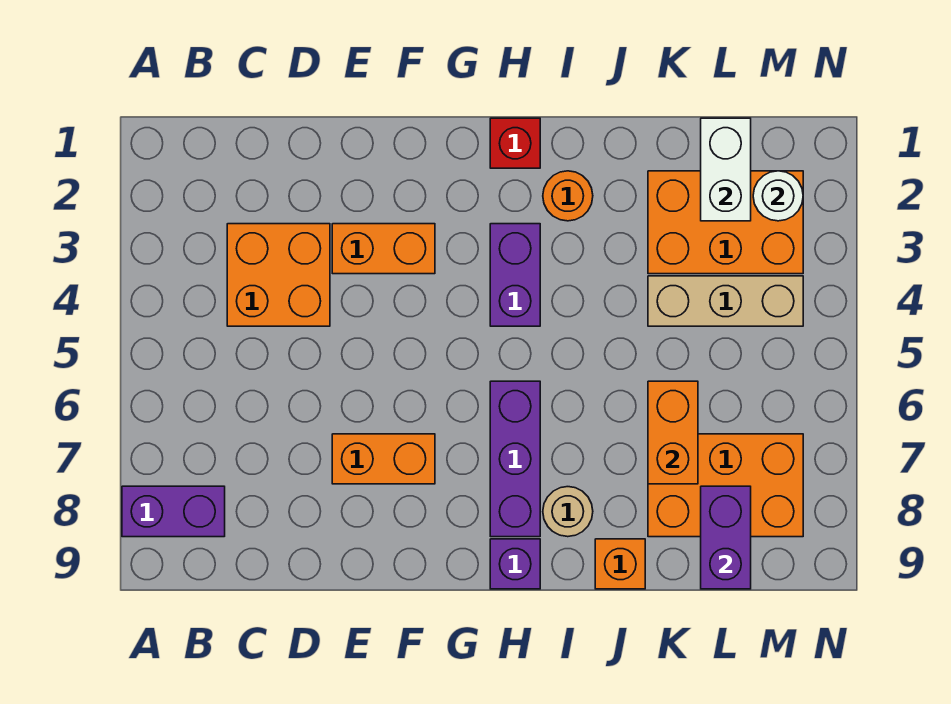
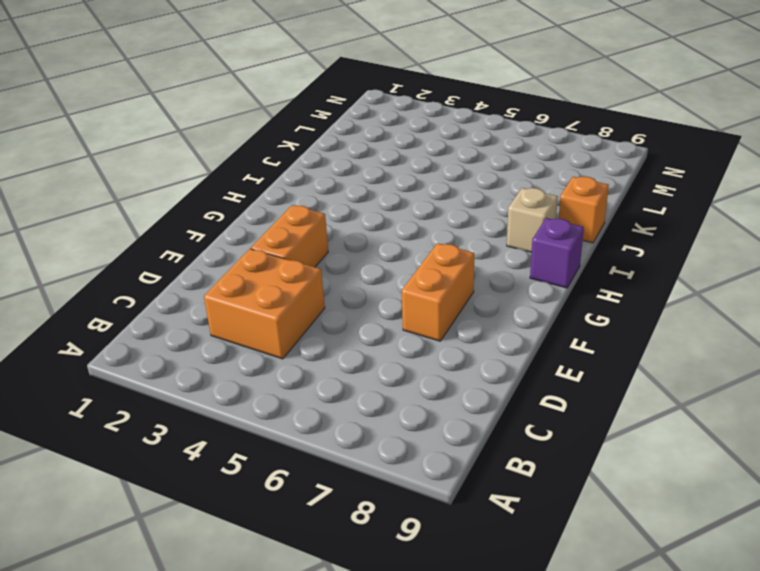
tan brick I8 level 1 -> tan round brick I8 level 1
none -> purple brick A8:B8 level 1
none -> red brick H1 level 1
none -> purple brick H3:H4 level 1

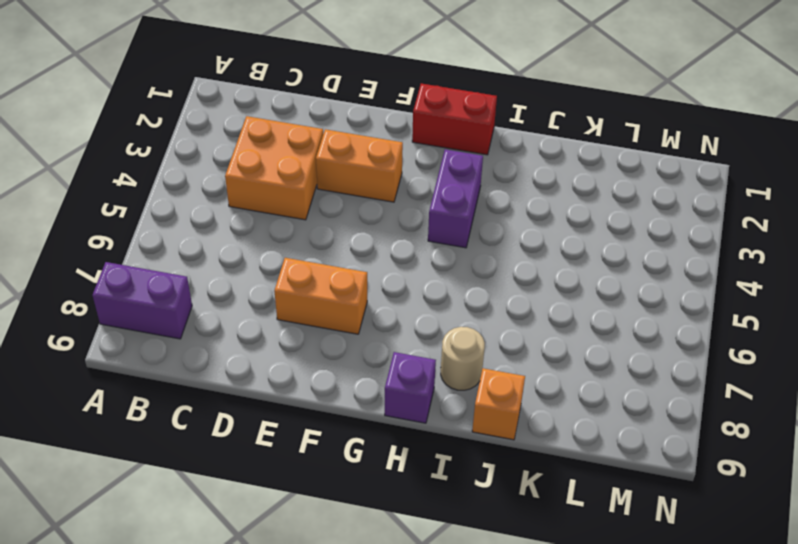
red brick G1:H1 level 1 -> red brick H1 level 1
none -> purple brick H6:H8 level 1
none -> orange round brick I2 level 1
none -> orange brick K2:M3 level 1

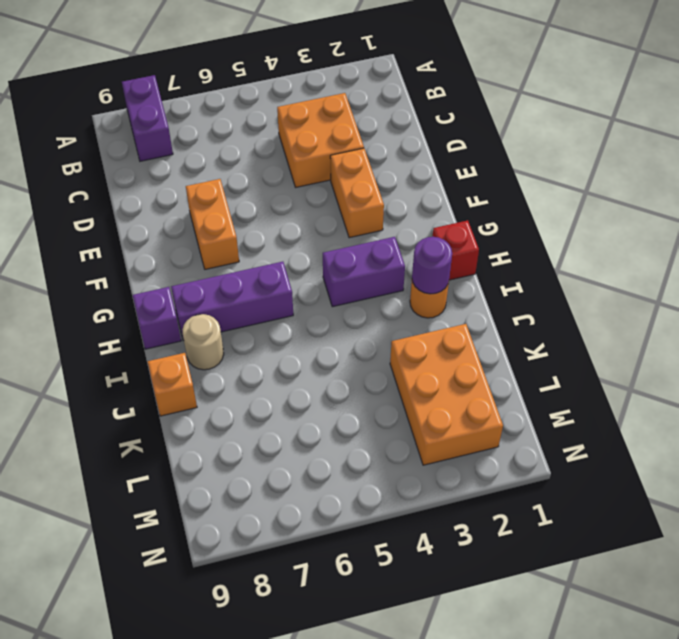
purple round brick I2 level 2 -> none
none -> tan brick K4:M4 level 1
none -> orange brick K7:M8 level 1
none -> orange brick K6:K7 level 2

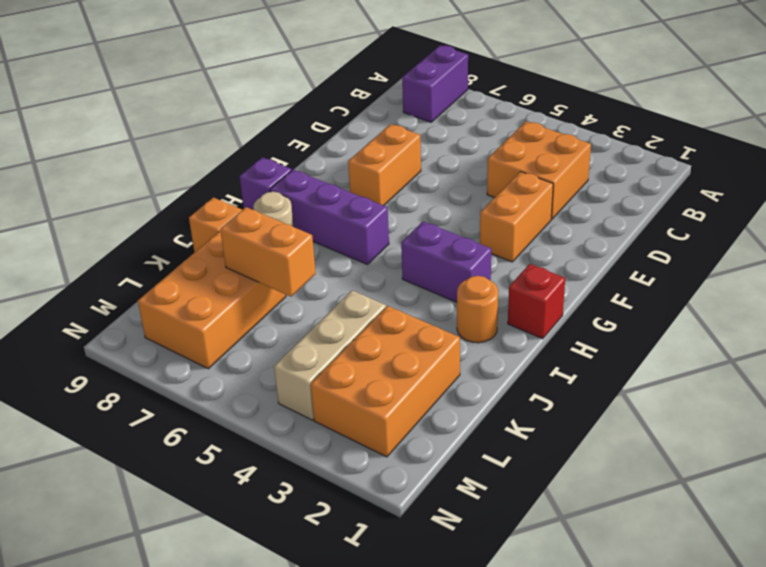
none -> white brick L1:L2 level 2
none -> purple brick L8:L9 level 2
none -> white round brick M2 level 2

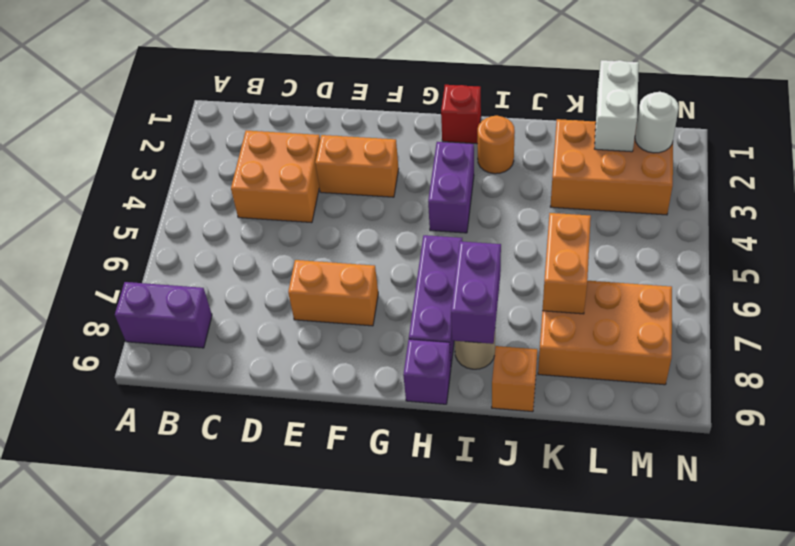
purple brick I7:I8 level 2 -> purple brick L8:L9 level 2
none -> tan brick K4:M4 level 1

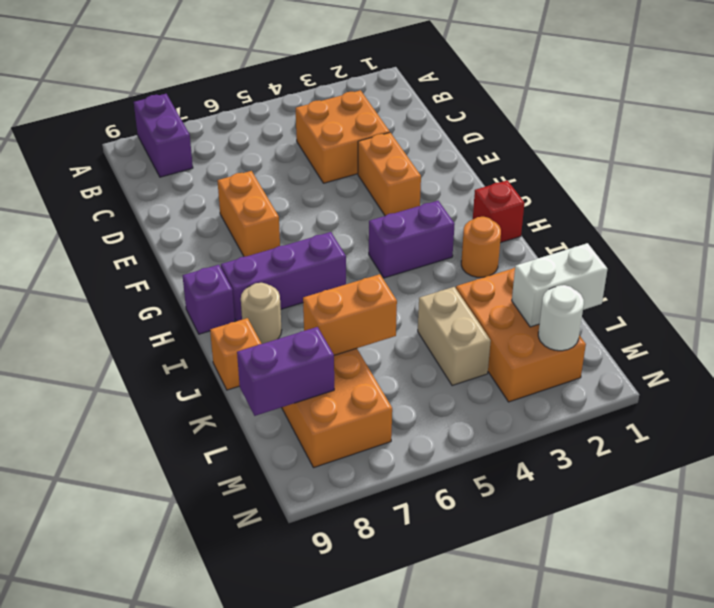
tan brick K4:L4 level 1 -> tan brick K4:M4 level 1

